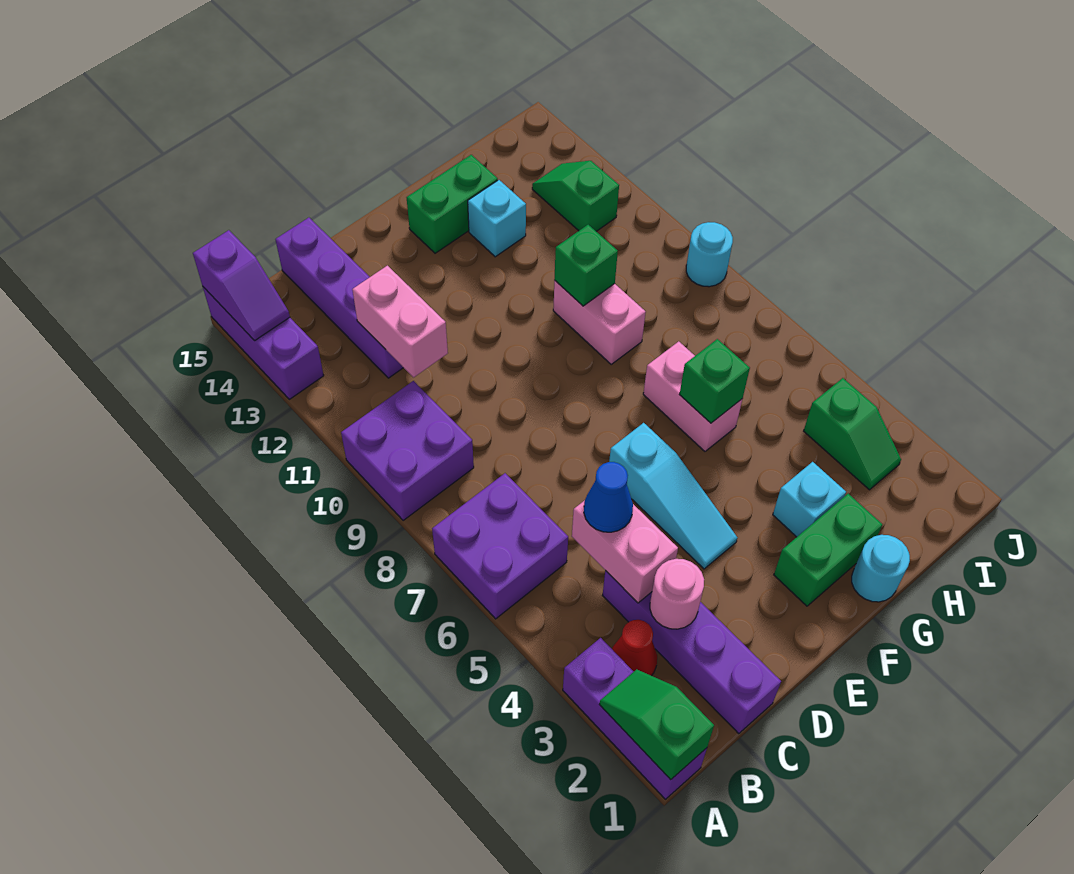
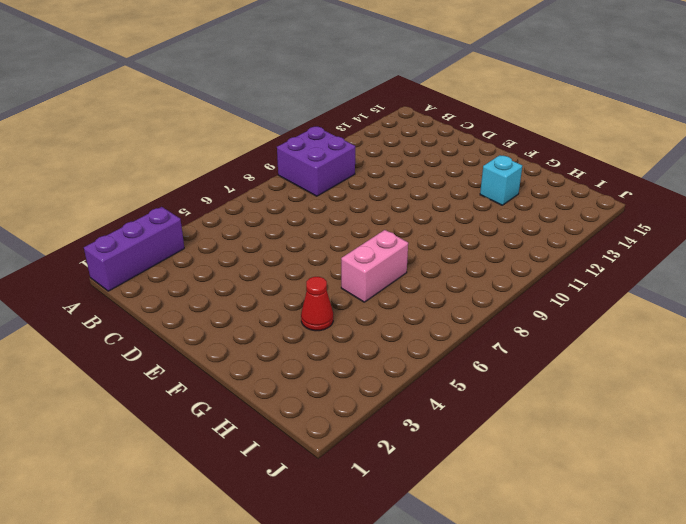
red cone G4 level 1 -> red cone B3 level 1
none -> purple brick A6:B7 level 1
none -> purple brick A13:A15 level 1
none -> purple brick C1:C4 level 1

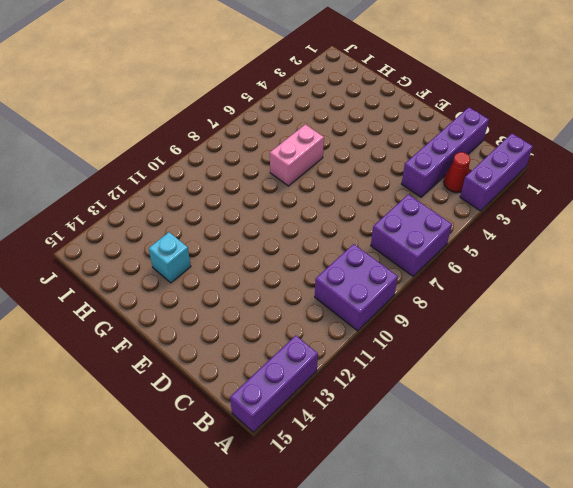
none -> purple brick C12:C15 level 1
none -> cyan slope E4:E6 level 1 top 6
none -> green brick F2:G2 level 1

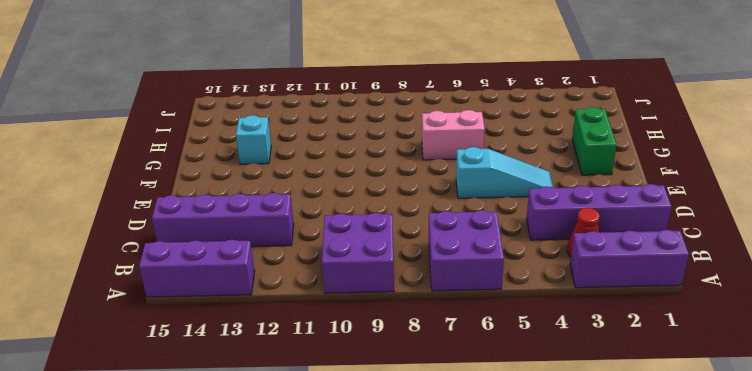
none -> green brick F14:G14 level 1
none -> cyan round brick G1 level 1
none -> cyan brick G3 level 1

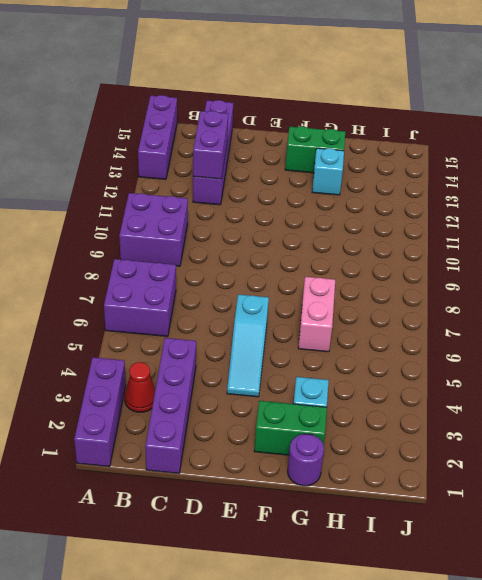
purple brick C12:C13 level 2 -> pink brick C11:C12 level 2
purple round brick G1 level 1 -> cyan round brick G1 level 1
none -> pink brick G9:G10 level 1
none -> green slope I3:I4 level 1 top 4
none -> green slope I12:I13 level 1 top 12

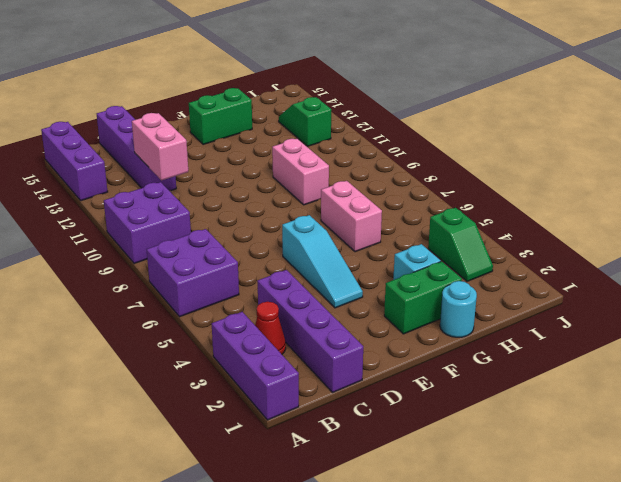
none -> cyan brick G13 level 1
none -> cyan round brick J9 level 1
none -> green slope A1:A2 level 2 top 1

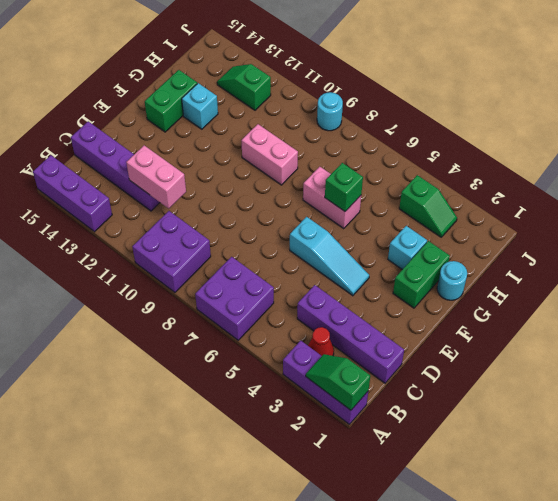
none -> purple slope A14:A15 level 2 top 15
none -> pink round brick C3 level 2
none -> pink brick C4:C5 level 2

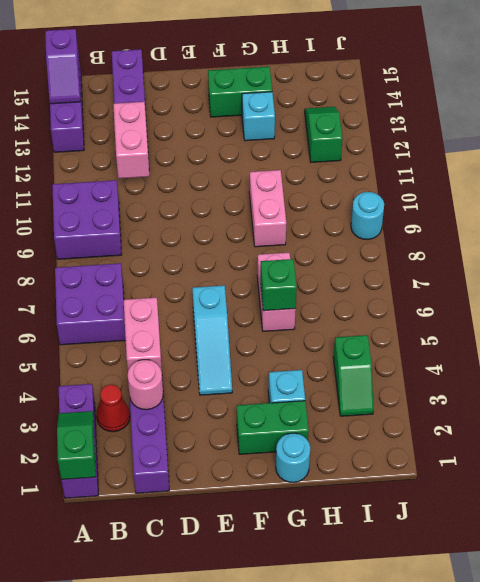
none -> green brick G10 level 2
none -> blue cone C5 level 3

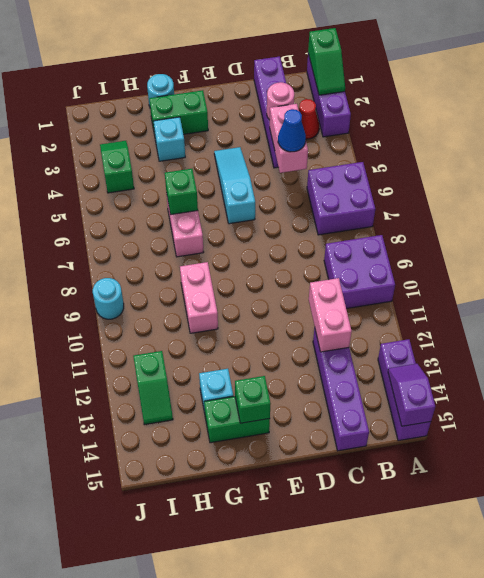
green brick F14 level 2 -> green brick G10 level 2

